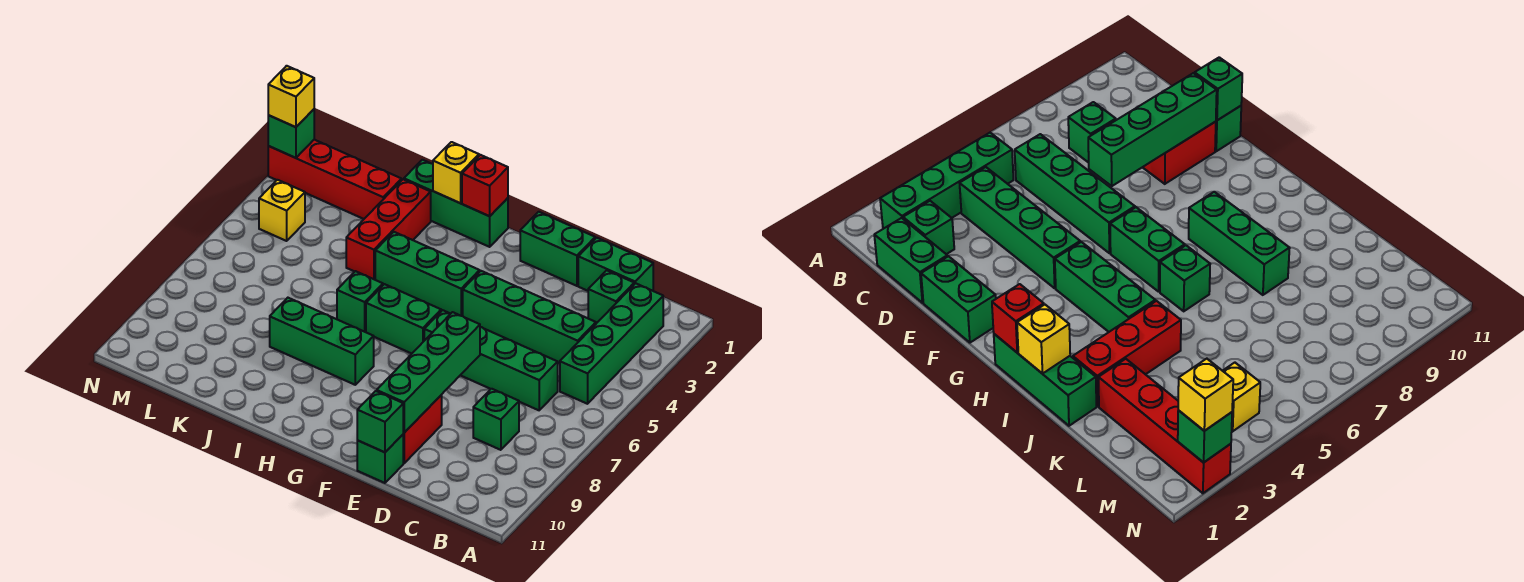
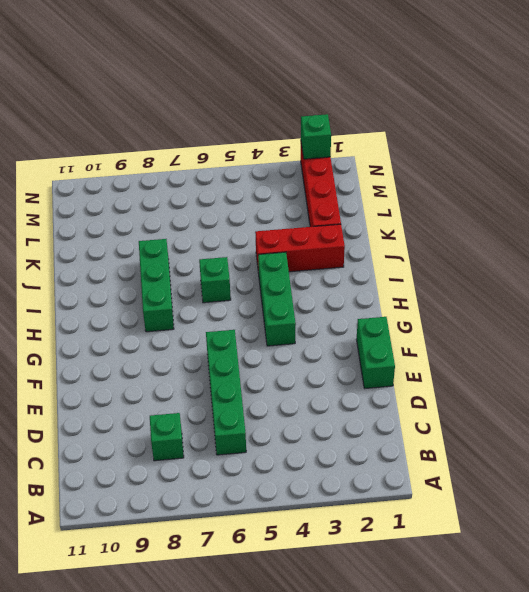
none -> green brick B2:B5 level 1
none -> green brick C1:D1 level 1
none -> green brick C2 level 1

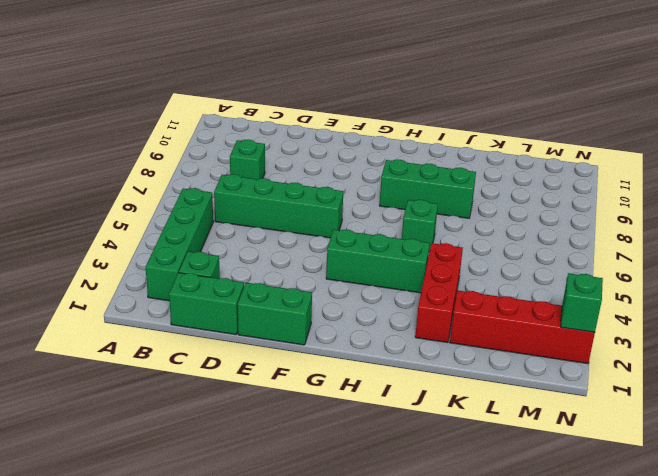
none -> green brick C4:F4 level 1
none -> red brick E9:E10 level 1
none -> green brick E11 level 1

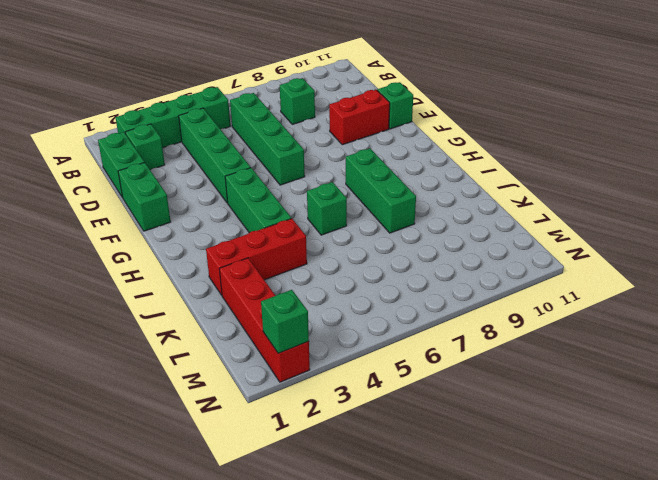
none -> green brick G6:H6 level 1
none -> green brick H1:J1 level 1
none -> yellow brick M4 level 1

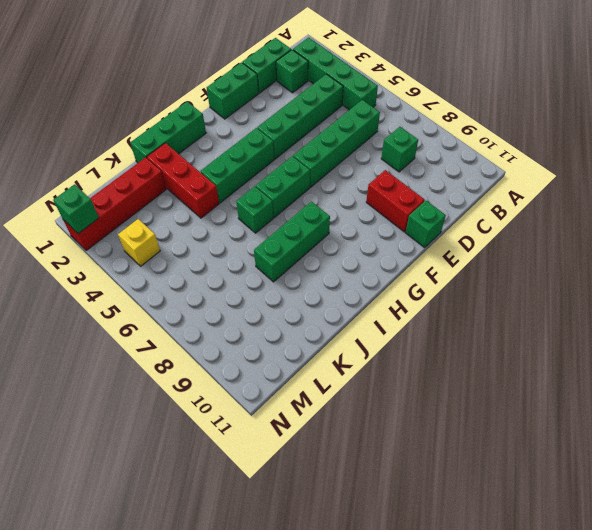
none -> green brick E7:E10 level 2
none -> green brick E11 level 2
none -> red brick H1 level 2

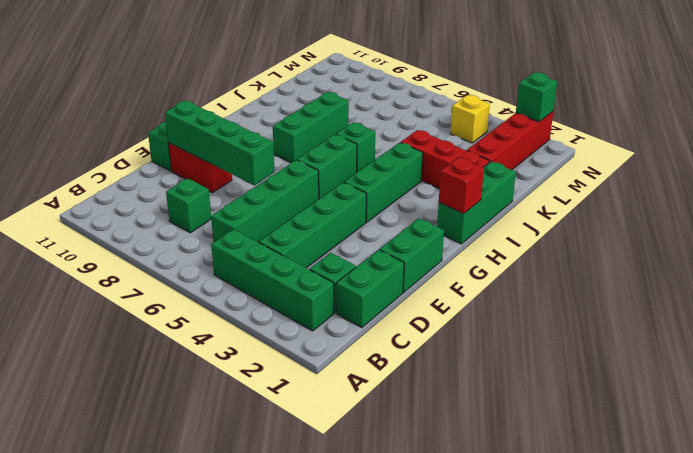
none -> green brick E11 level 2
none -> yellow brick I1 level 2
none -> yellow brick N2 level 3

